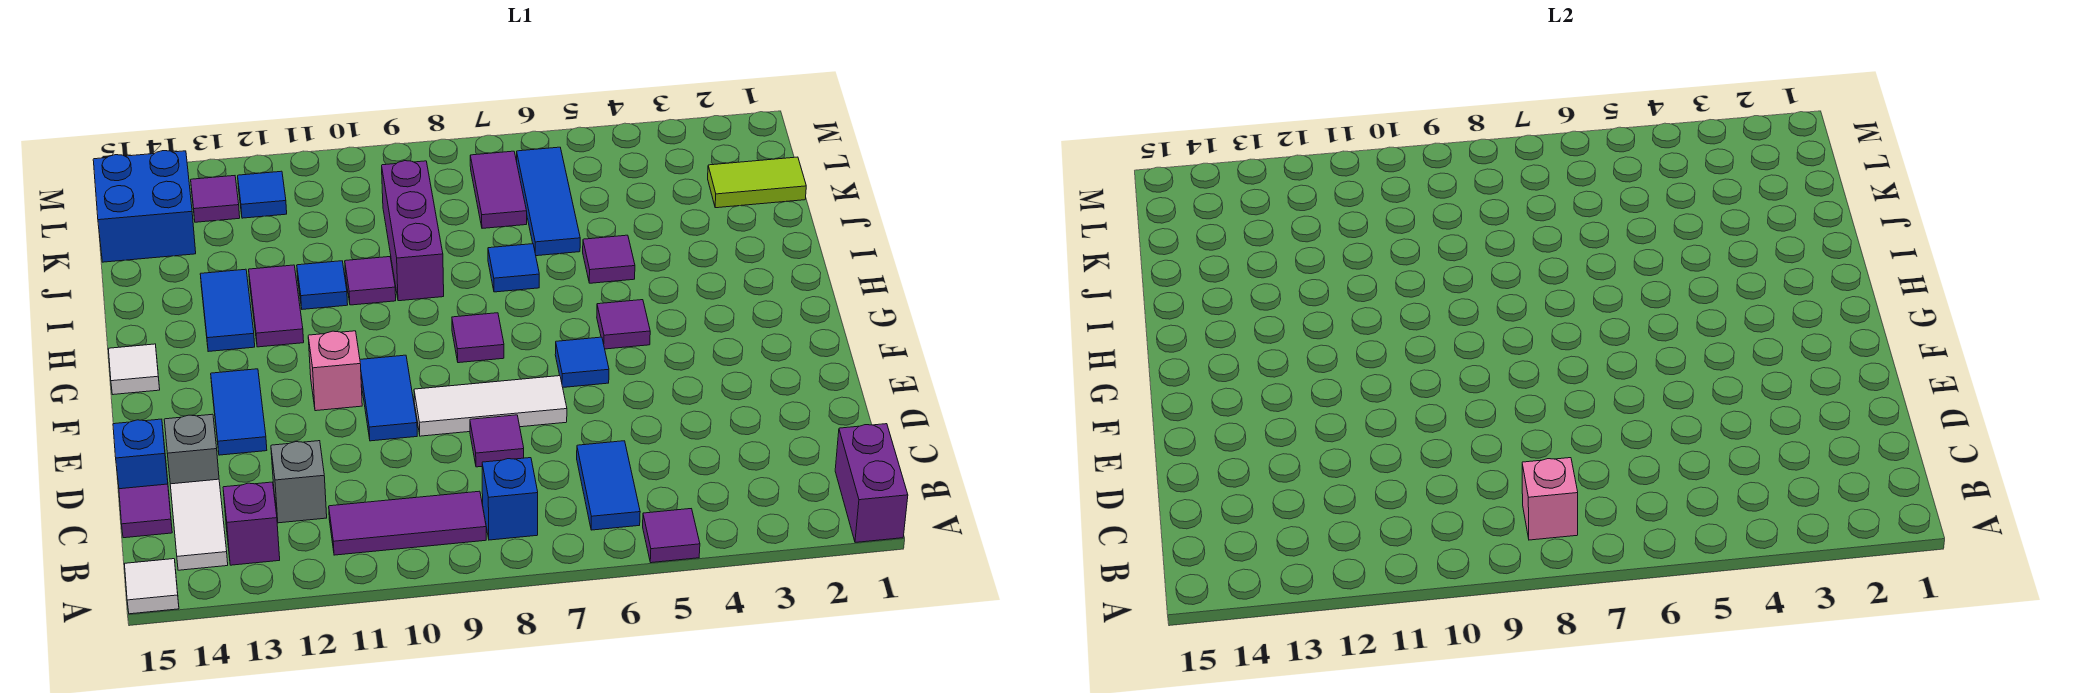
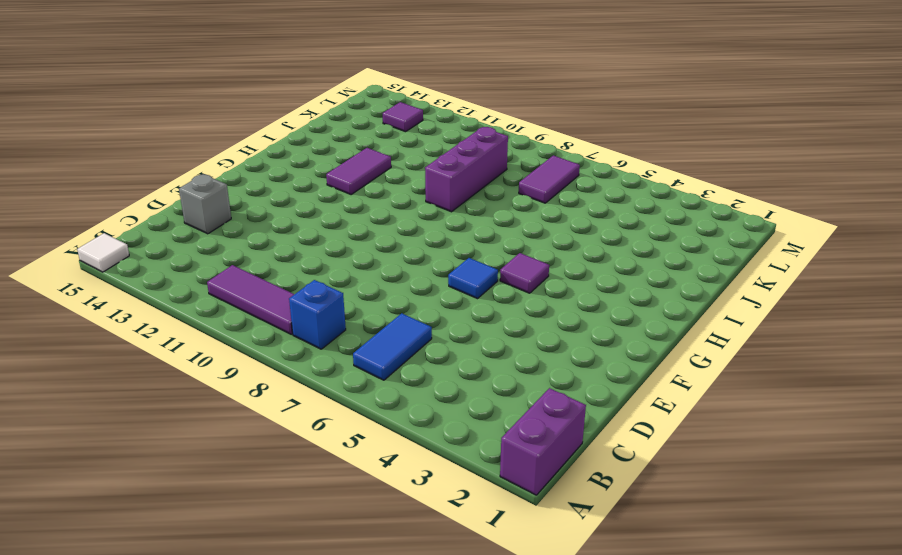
none -> purple tile A5 level 1
none -> purple brick B13 level 1
none -> white tile B14:C14 level 1
none -> grey brick C12 level 1

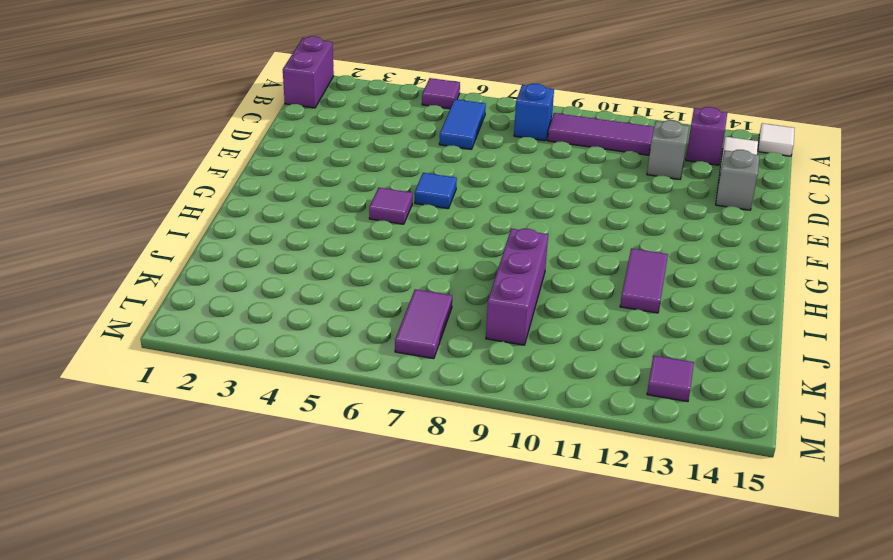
none -> purple tile C15 level 1
none -> purple tile D8 level 1
none -> blue brick D15 level 1
none -> white tile E7:E9 level 1

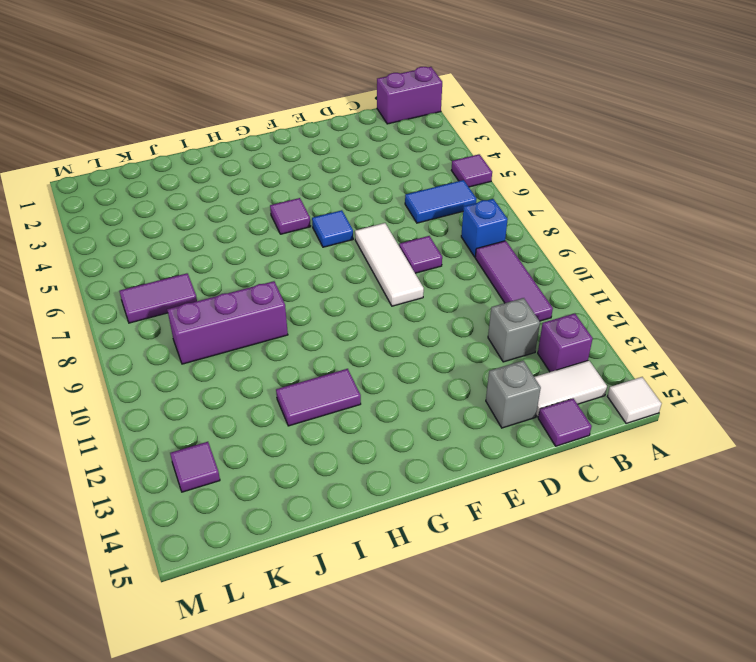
none -> blue brick D15 level 1
none -> blue tile E10:F10 level 1
none -> blue tile E13:F13 level 1
none -> pink brick F11 level 1

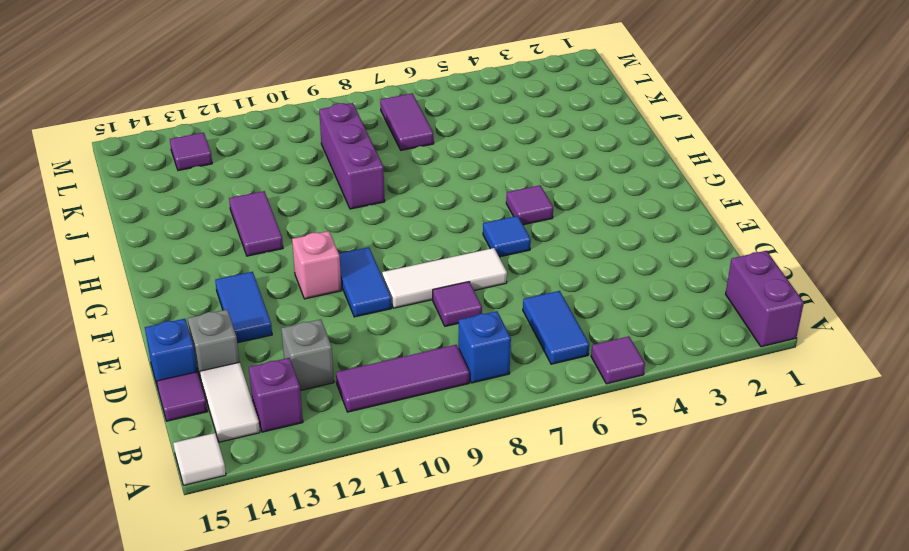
none -> purple tile G8 level 1
none -> white tile G15 level 1
none -> blue tile H13:I13 level 1
none -> purple tile I5 level 1

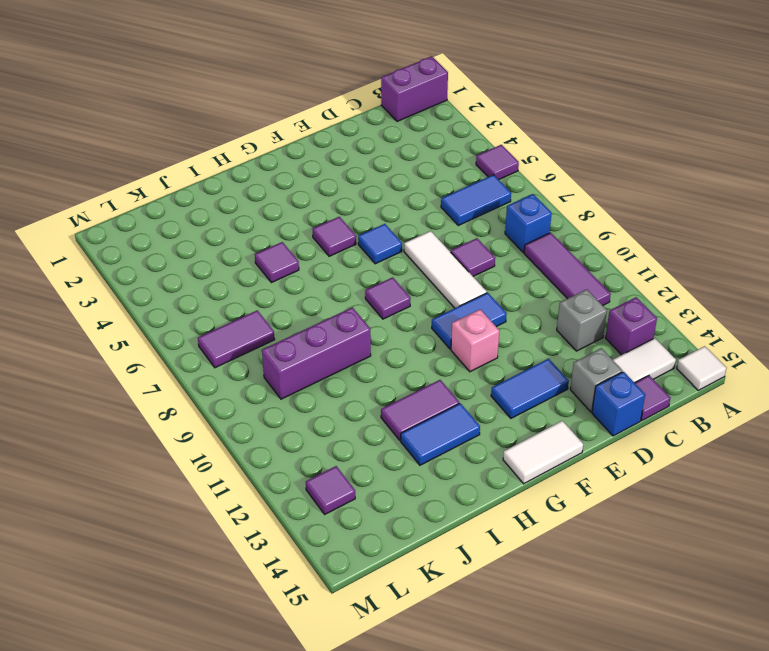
white tile F15:G15 level 1 -> white tile G15 level 1
none -> blue tile I7 level 1
none -> purple tile I10 level 1
none -> blue tile I11 level 1
none -> blue tile J6:L6 level 1

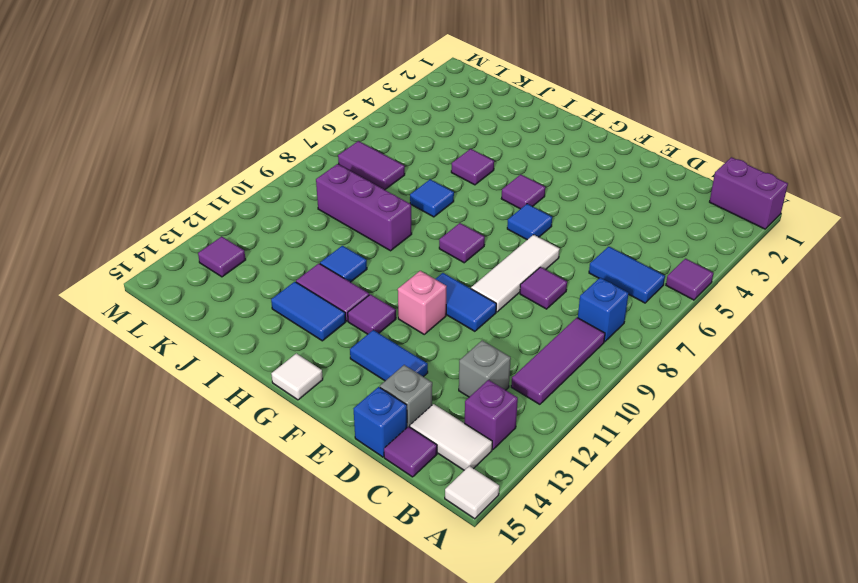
purple tile G12 level 1 -> purple tile I10 level 1
none -> blue tile J6:L6 level 1
none -> lime tile K1:K2 level 1
none -> blue brick K14:L15 level 1
none -> blue tile L12 level 1

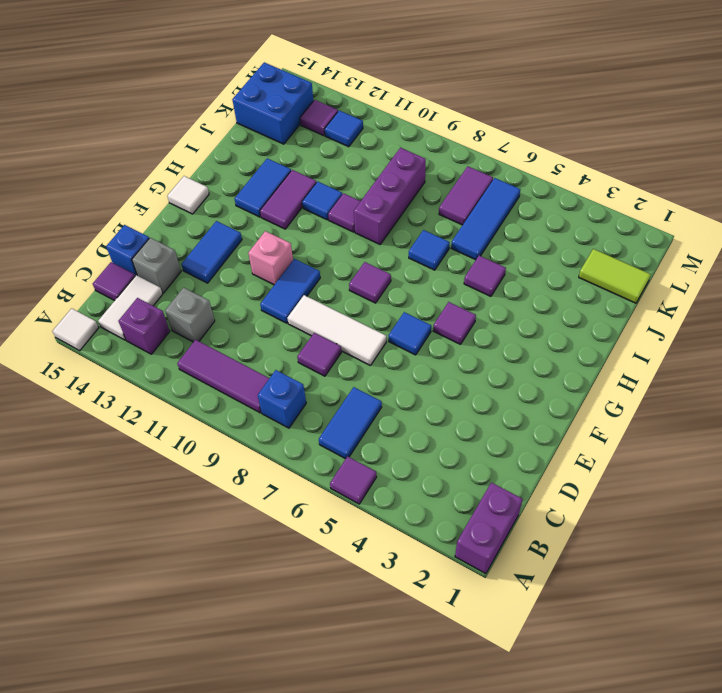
none -> pink brick B8 level 2

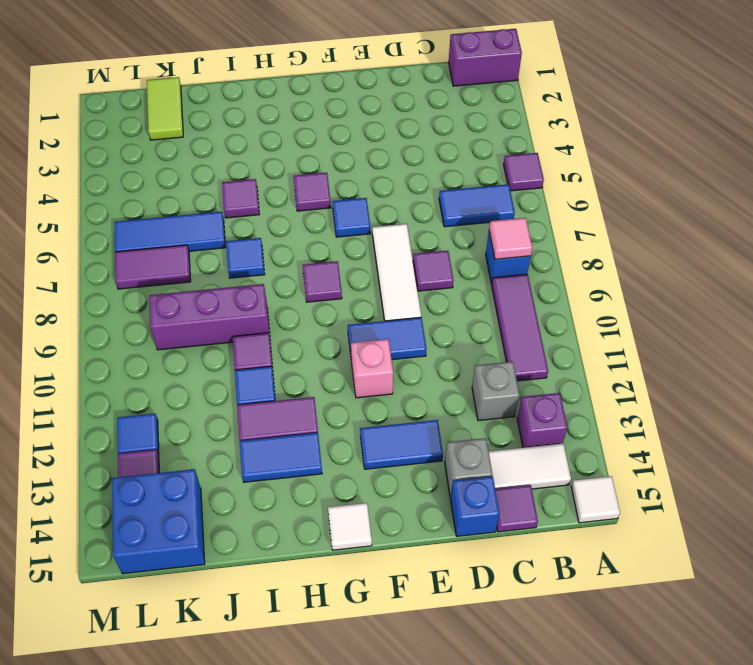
pink tile B8 level 2 -> pink brick B8 level 2

